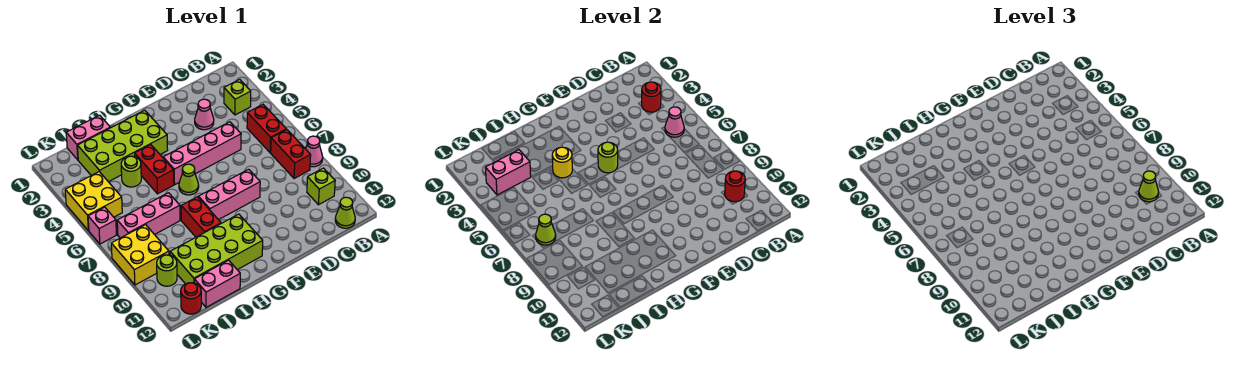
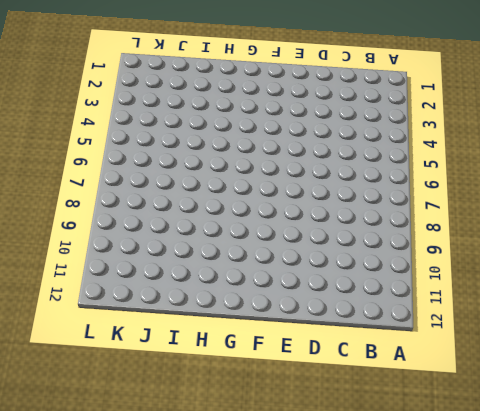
none -> pink cone A8 level 1
none -> lime brick B3 level 1
none -> red brick B5:B6 level 1
none -> red brick B7:B8 level 1

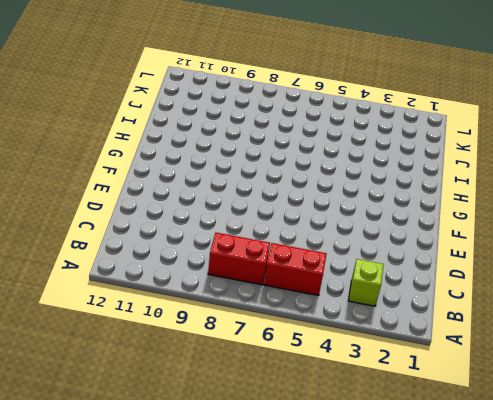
none -> pink cone A8 level 1
none -> lime brick B10 level 1
none -> lime cone B12 level 1
none -> pink cone D3 level 1

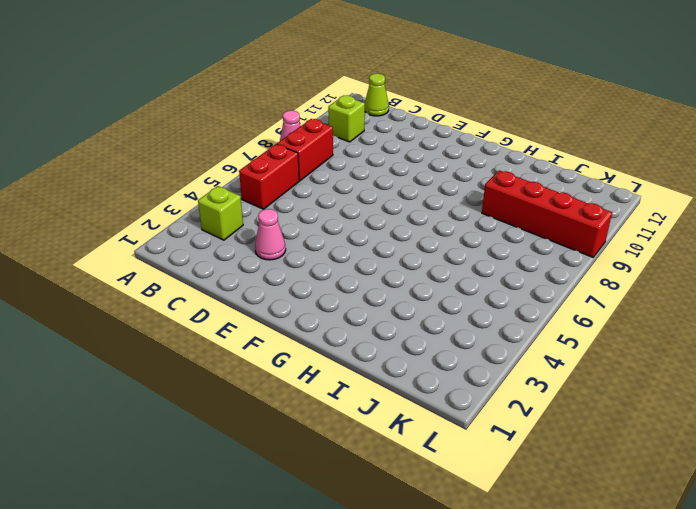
red brick I9:L9 level 1 -> yellow brick K8:L9 level 1
none -> pink brick D5:G5 level 1
none -> pink brick E8:G8 level 1
none -> lime brick G2:J3 level 1
none -> lime cone G6 level 1

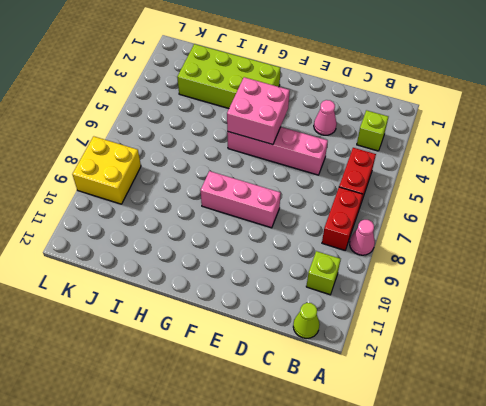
pink brick F4:G5 level 2 -> lime round brick F5 level 2
none -> lime cone G6 level 1
none -> lime brick G10:J11 level 1
none -> red brick H4:H5 level 1
none -> red brick H8:H9 level 1

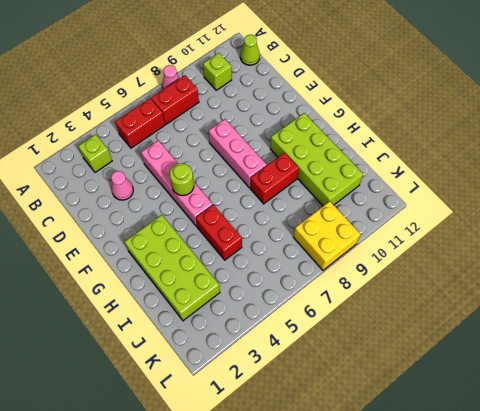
red brick H5:I5 level 1 -> red brick H4:H5 level 1
none -> lime cone G6 level 1
none -> pink brick I1:J1 level 1
none -> lime round brick I4 level 1
none -> pink brick I7:K7 level 1

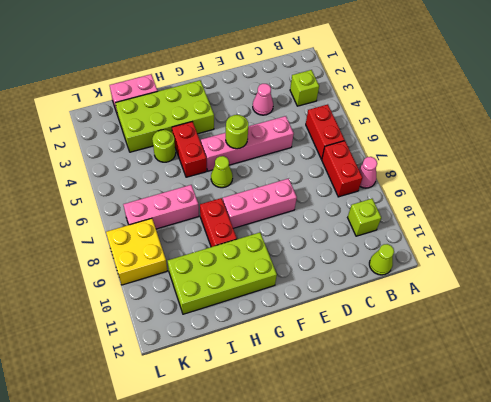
none -> pink brick I12:J12 level 1
none -> yellow brick K4:L5 level 1
none -> lime round brick K10 level 1
none -> red round brick K12 level 1

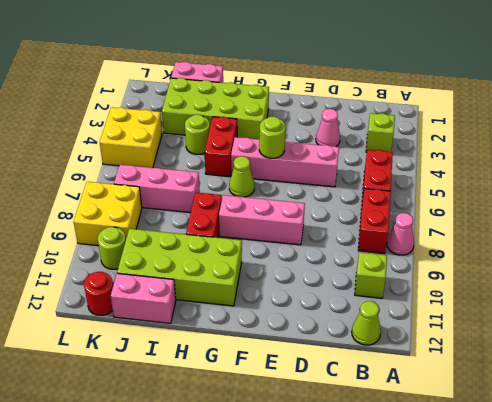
none -> pink brick L6 level 1
none -> red round brick B3 level 2
none -> pink cone B5 level 2
none -> red round brick B10 level 2

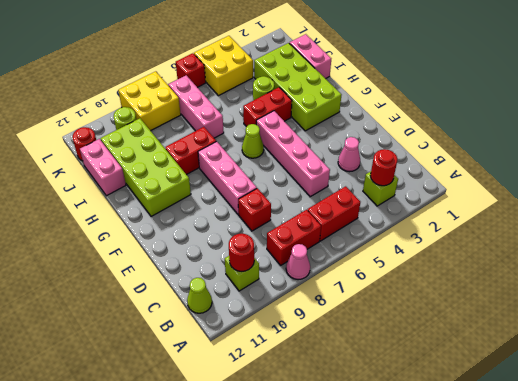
red brick D8 level 1 -> none
red brick L6 level 1 -> pink brick L6 level 1
none -> pink cone B5 level 2
none -> lime round brick F5 level 2
none -> yellow round brick H4 level 2
none -> pink brick J3:K3 level 2

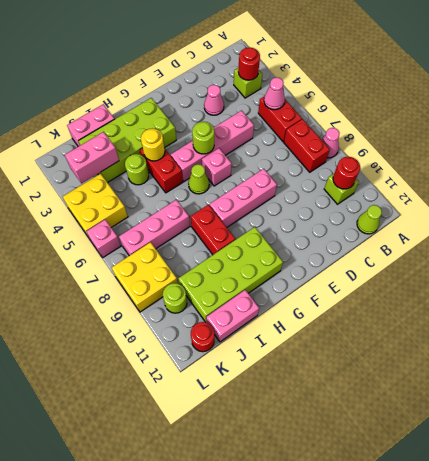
pink brick F6 level 1 -> none
none -> lime cone K7 level 2
none -> lime cone B10 level 3

